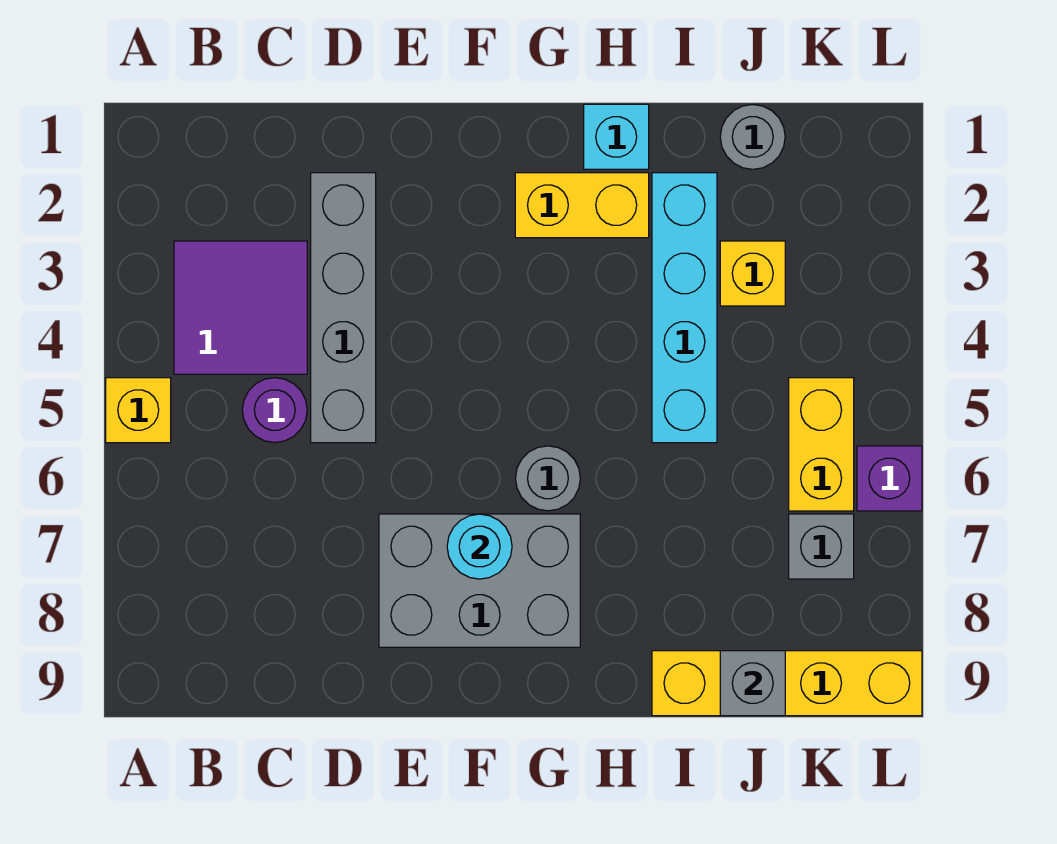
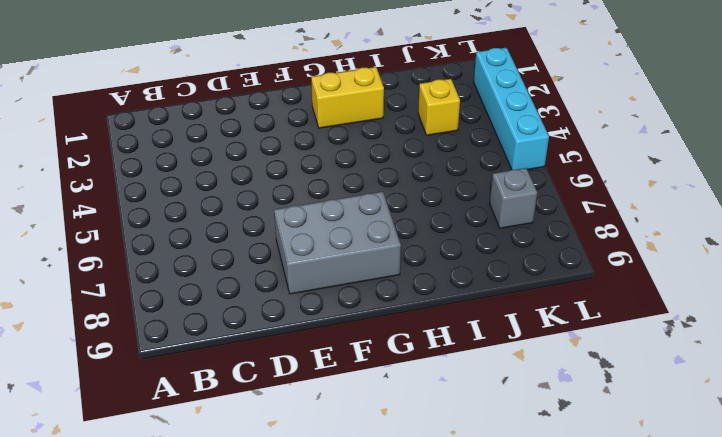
cyan brick L2:L5 level 1 -> cyan brick I2:I5 level 1
none -> yellow brick A5 level 1
none -> purple tile B3:C4 level 1
none -> purple round brick C5 level 1

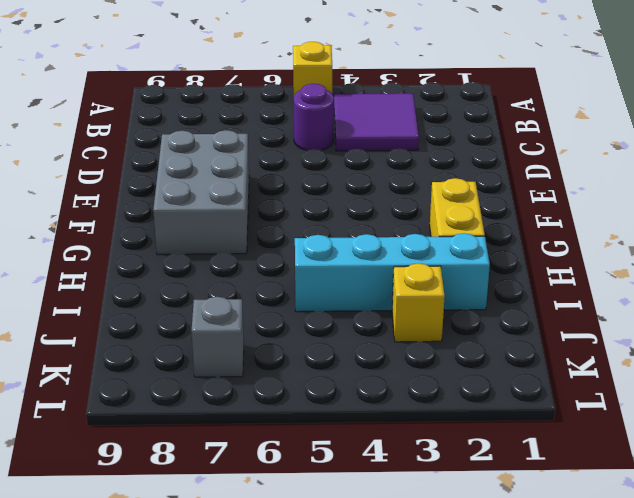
none -> grey brick D2:D5 level 1
none -> grey round brick G6 level 1
none -> cyan brick H1 level 1

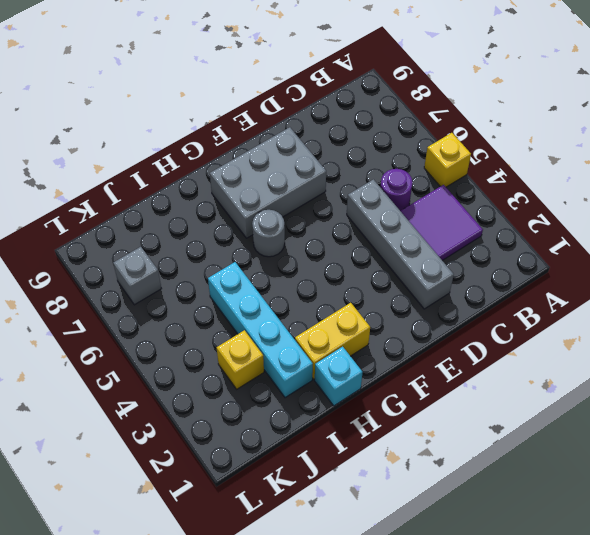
none -> yellow brick I9:L9 level 1
none -> grey round brick J1 level 1
none -> yellow brick K5:K6 level 1

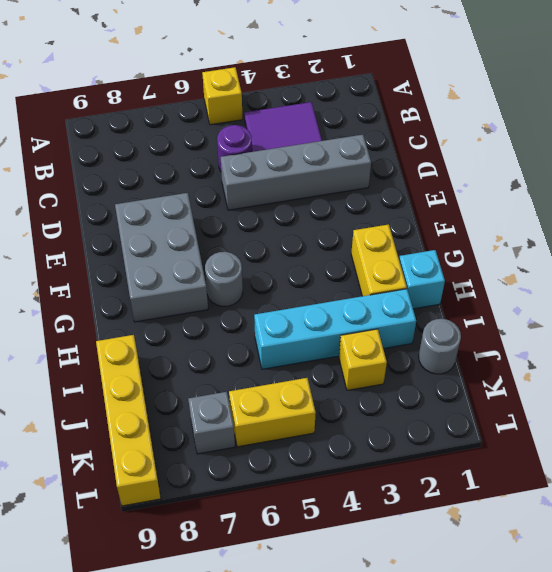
none -> purple brick L6 level 1
none -> cyan round brick F7 level 2
none -> grey brick J9 level 2

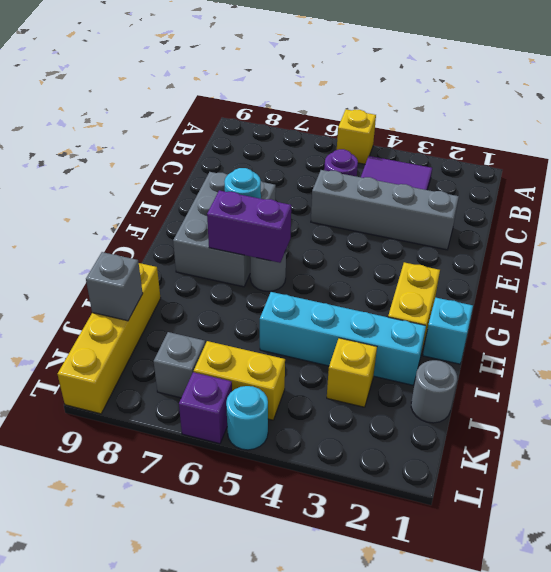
purple brick G6:G7 level 2 -> none
cyan round brick L5 level 1 -> none

